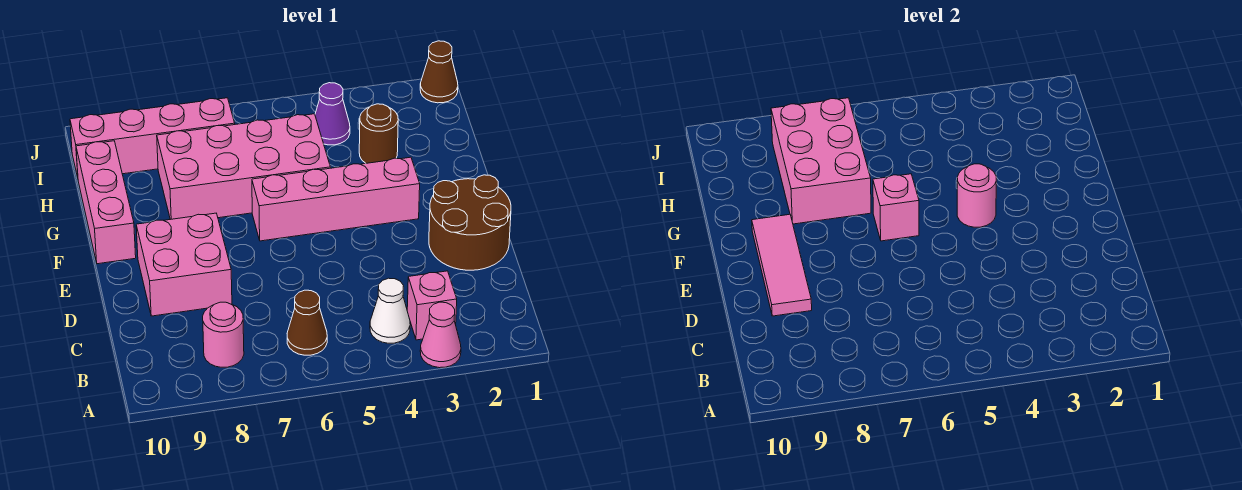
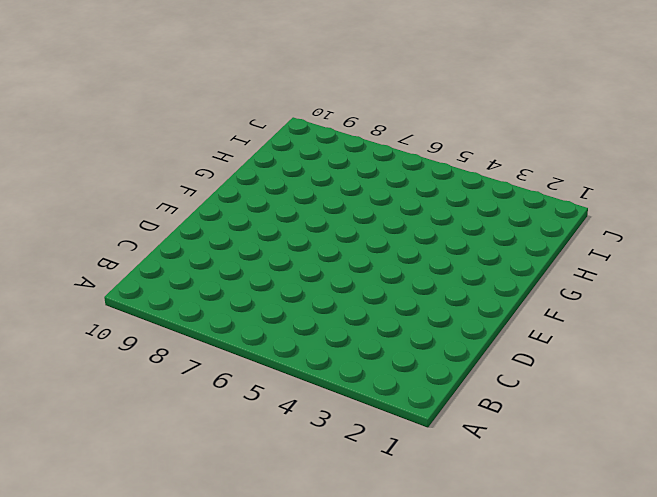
none -> pink cone A3 level 1
none -> pink brick B3 level 1
none -> white cone B4 level 1

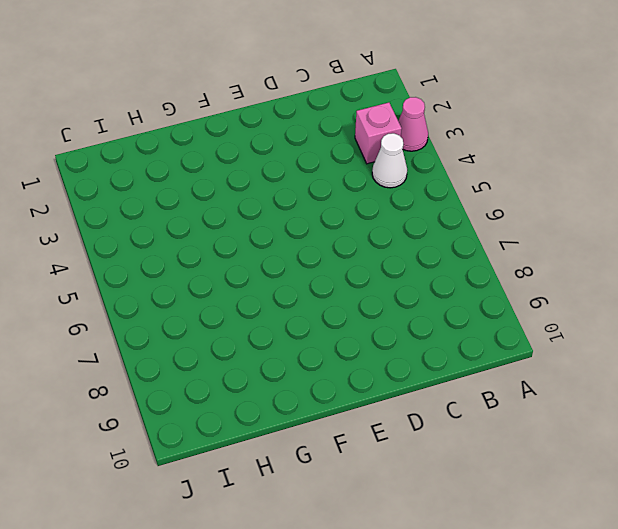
none -> brown cone B6 level 1
none -> pink round brick B8 level 1
none -> brown round brick D1:E2 level 1

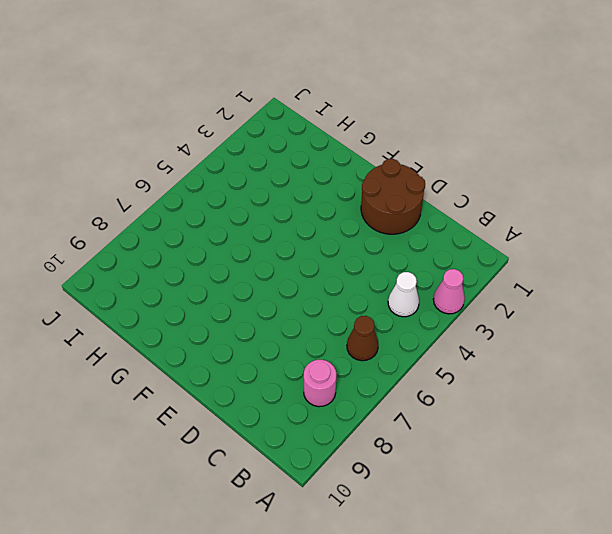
none -> pink brick B3 level 1
none -> pink brick D8:E9 level 1
none -> pink brick F3:F6 level 1

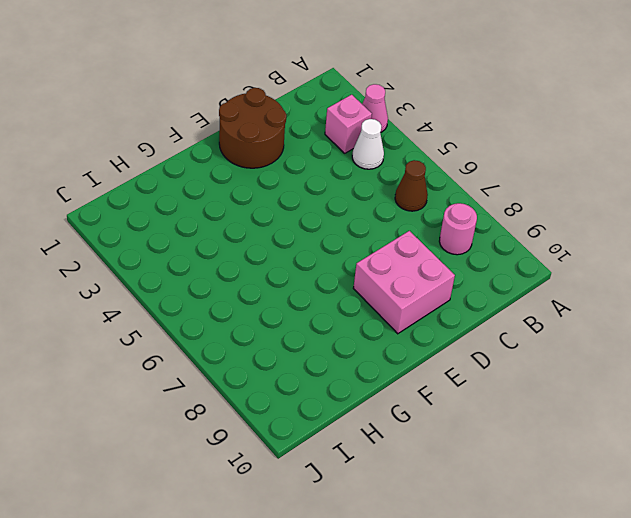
none -> pink brick F3:F6 level 1
none -> pink brick F10:H10 level 1
none -> pink brick G5:H8 level 1

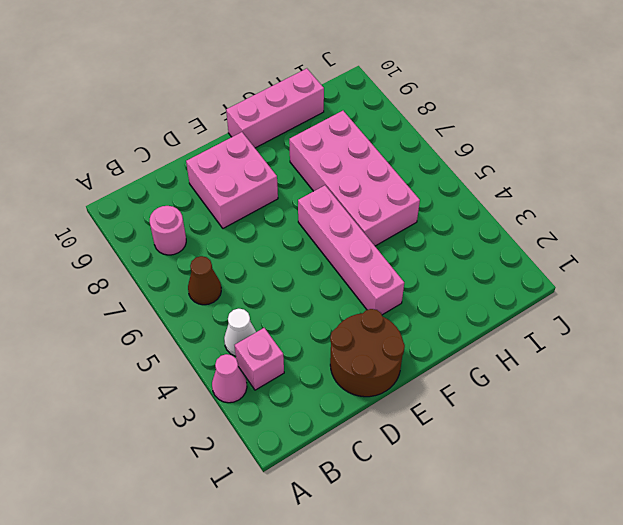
none -> brown round brick H3 level 1
none -> purple cone I4 level 1
none -> pink brick I7:I10 level 1

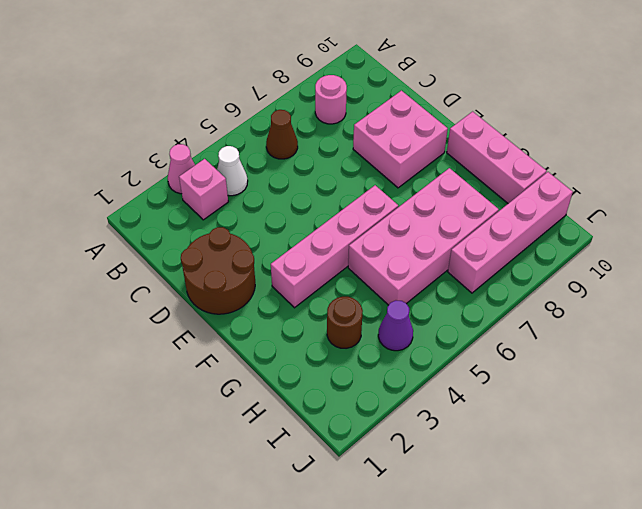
none -> brown cone J1 level 1
none -> pink tile D9:F9 level 2
none -> pink round brick F4 level 2

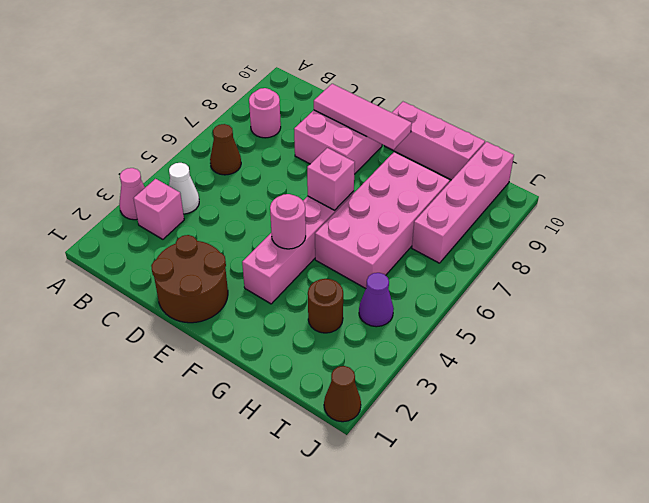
none -> pink brick G7:I8 level 2

